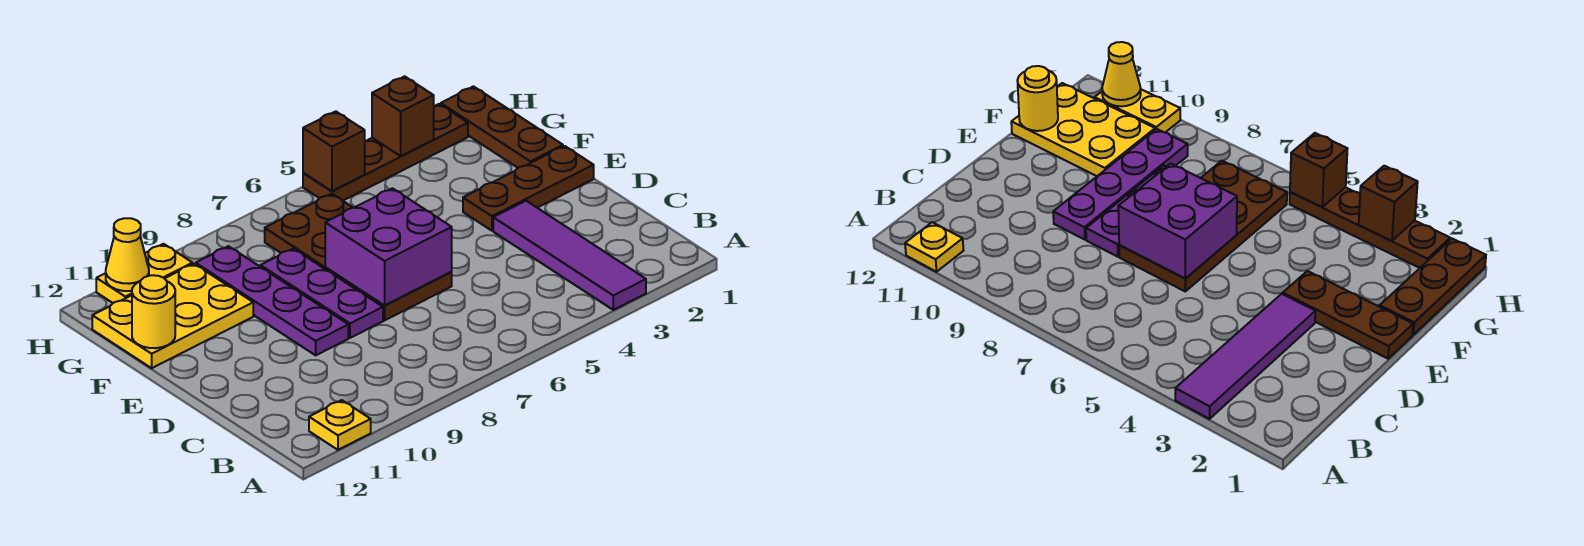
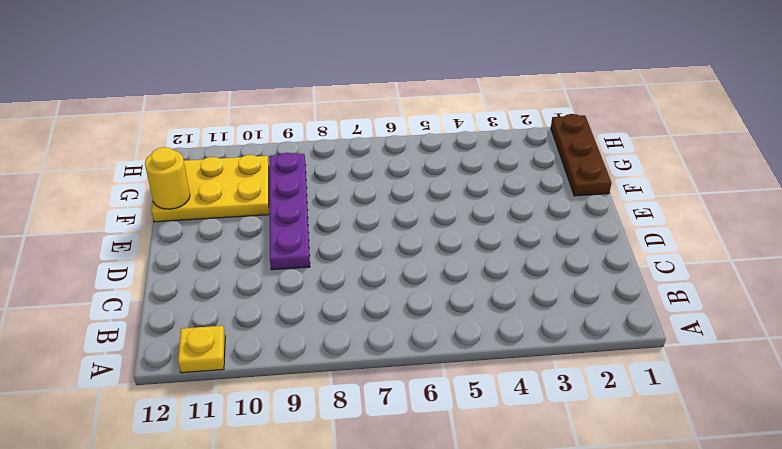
none -> purple tile A3:D3 level 1
none -> brown plate D6:G7 level 1
none -> purple plate D8:F8 level 1

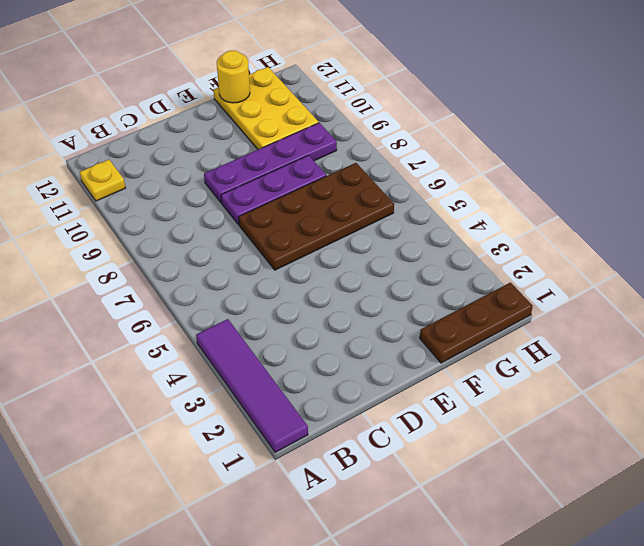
purple tile A1:A4 level 1 -> purple tile A3:D3 level 1
none -> brown plate E1:E3 level 1
none -> brown plate H2:H5 level 1
none -> yellow plate H10:H11 level 1

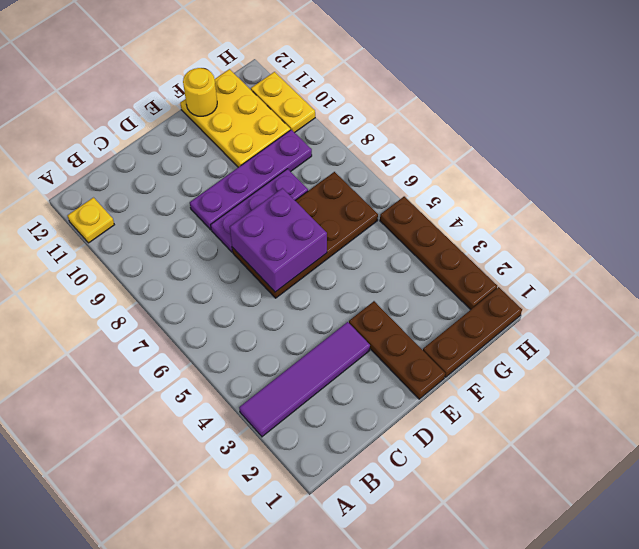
none -> brown brick H3 level 2
none -> brown brick H5 level 2
none -> yellow cone H11 level 2

